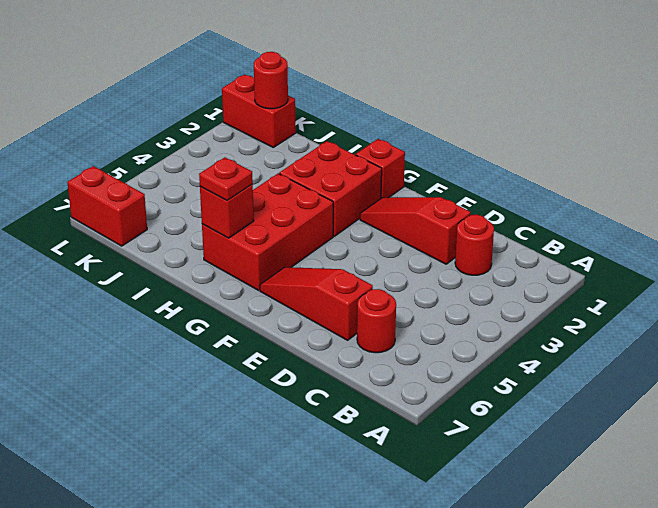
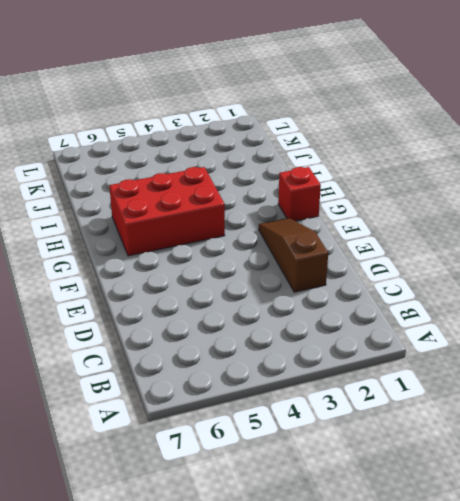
brown slope D2:F2 level 1 top D -> red slope D2:F2 level 1 top D
none -> red round brick C2 level 1
none -> red round brick C6 level 1
none -> red slope D6:F6 level 1 top D

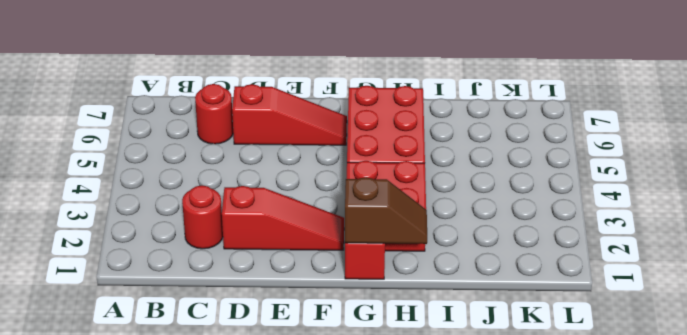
brown slope G1:H1 level 2 top G -> none
none -> red brick K1:L1 level 1
none -> red brick K7:L7 level 1
none -> red brick H6 level 2

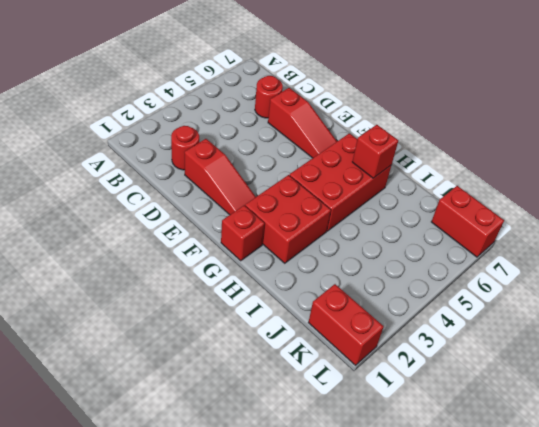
none -> red round brick K1 level 2
none -> red plate H6 level 3

